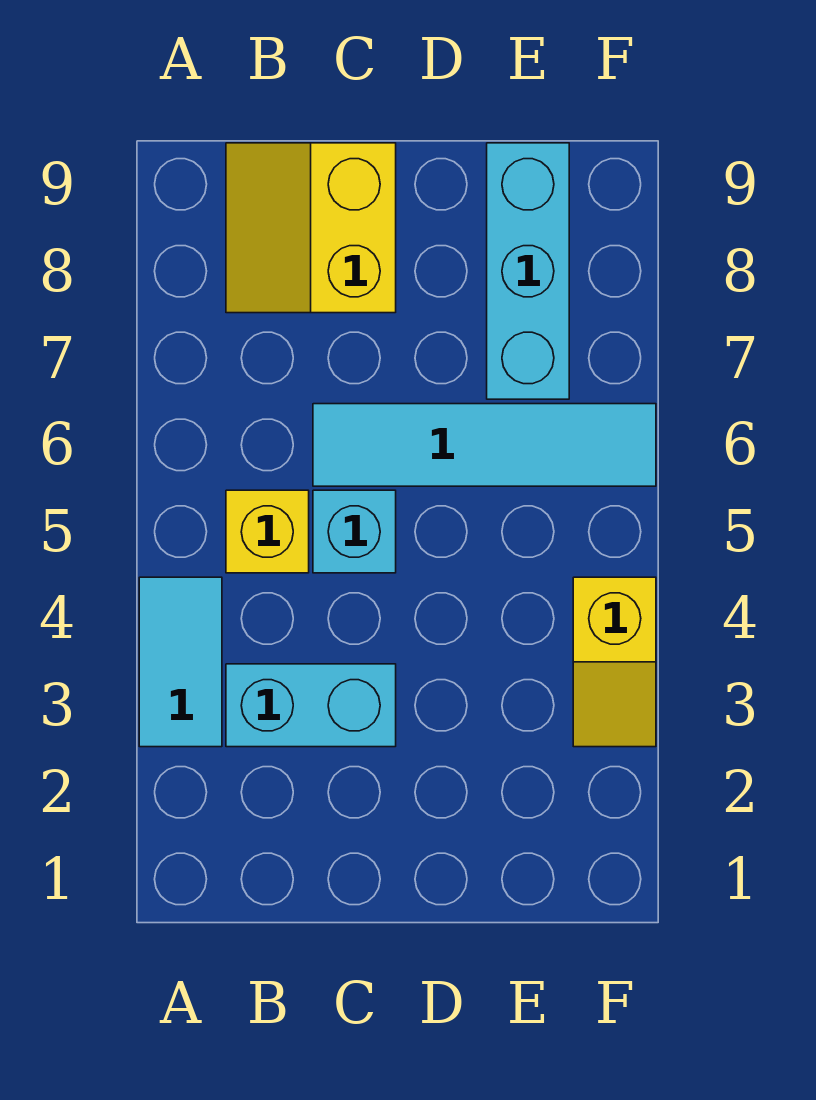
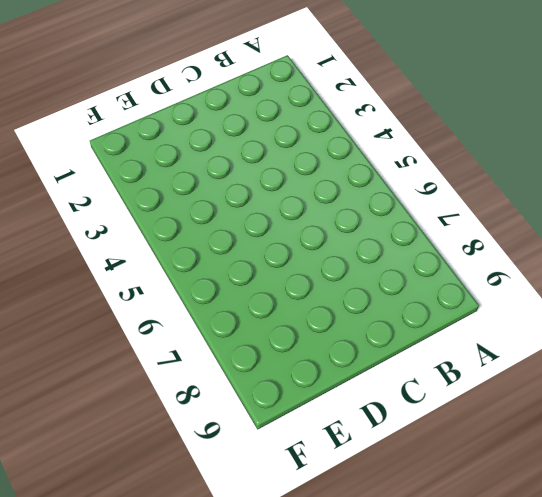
none -> cyan tile A3:A4 level 1
none -> cyan brick B3:C3 level 1

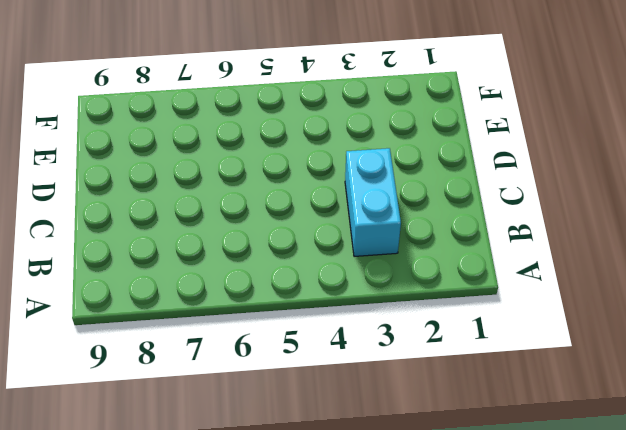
none -> cyan tile A3:A4 level 1
none -> yellow brick B5 level 1

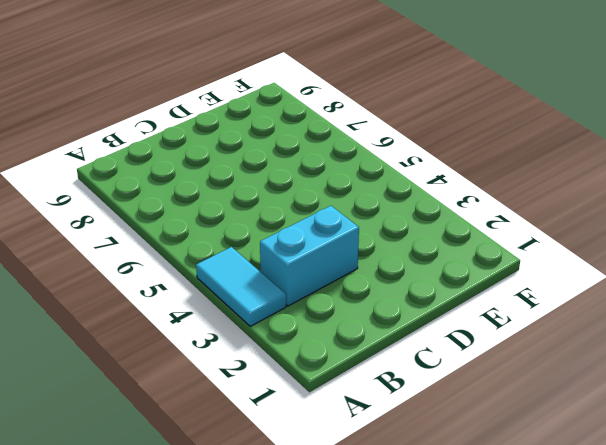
none -> yellow brick B5 level 1
none -> yellow slope B8:C9 level 1 top C

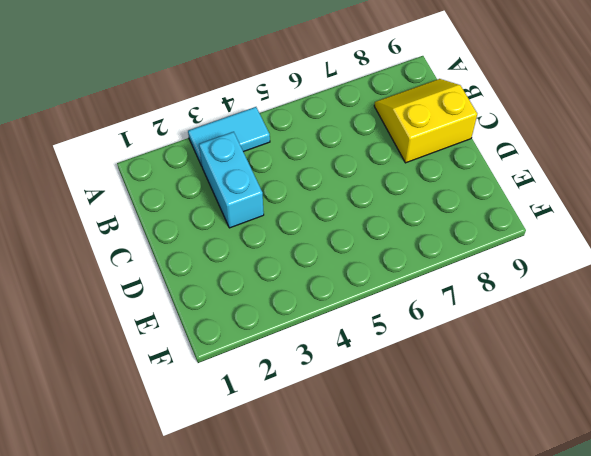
none -> yellow brick B5 level 1
none -> cyan brick C5 level 1

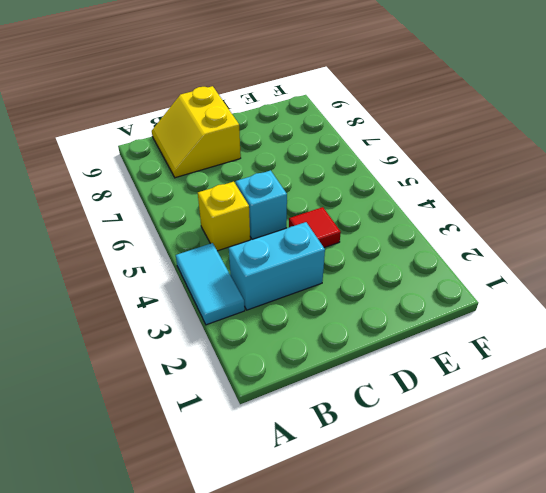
red tile D4 level 1 -> none
none -> cyan tile C6:F6 level 1
none -> cyan brick E7:E9 level 1

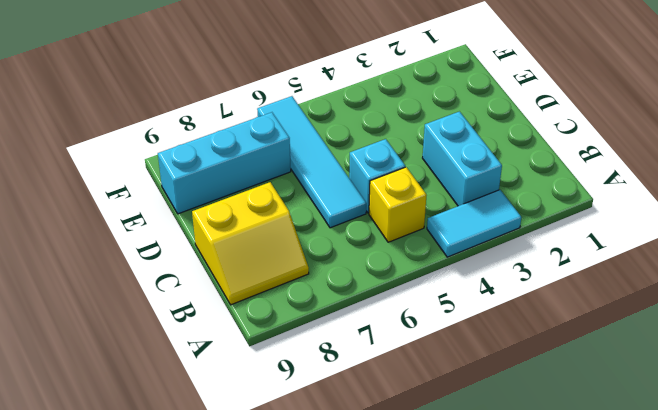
none -> yellow slope F3:F4 level 1 top 4

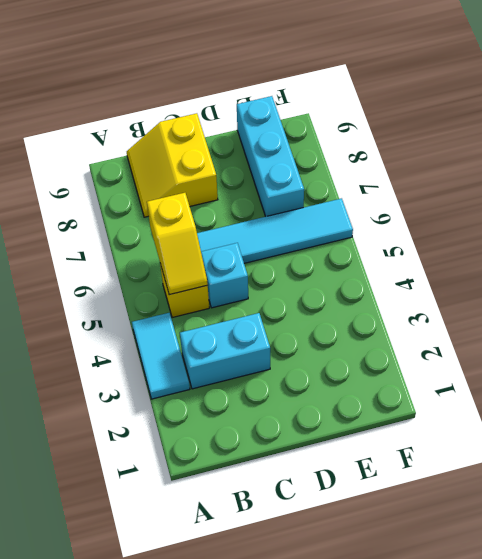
yellow slope B5:B6 level 2 top 6 -> yellow slope F3:F4 level 1 top 4

